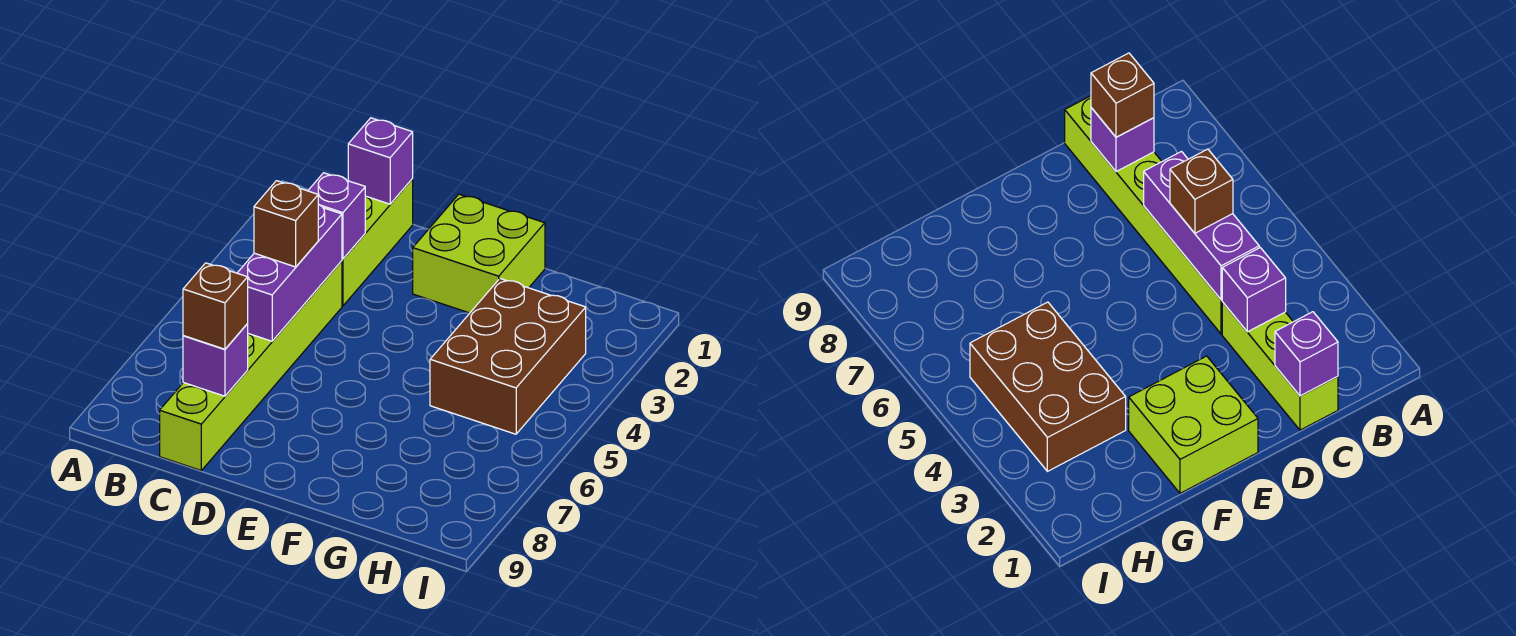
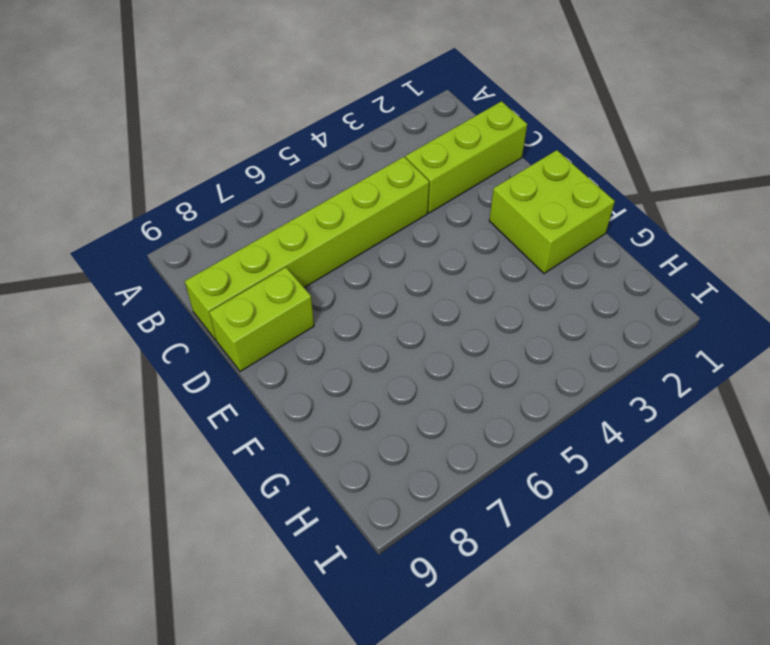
lime brick D8:D9 level 1 -> none
none -> brown brick G3:H5 level 1
none -> purple brick C1 level 2

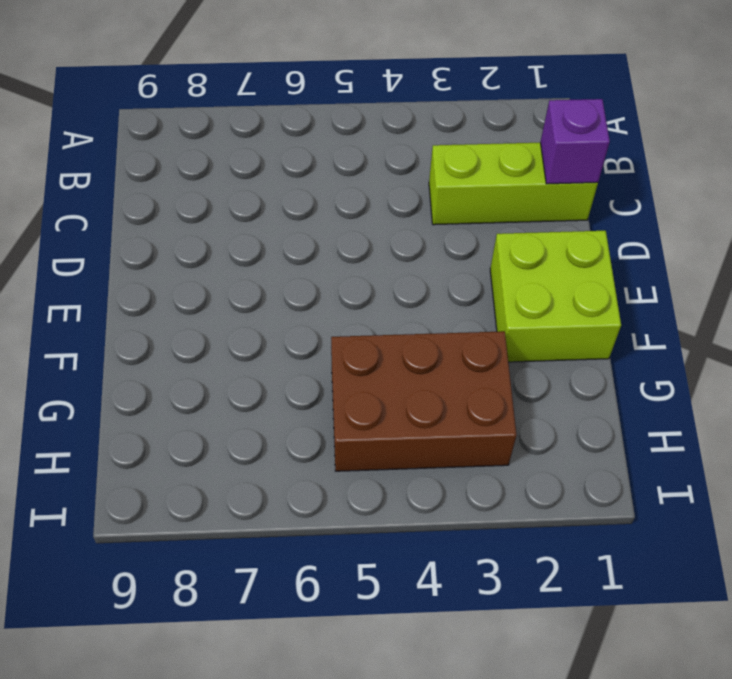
none -> lime brick C4:C9 level 1
none -> purple brick C3 level 2

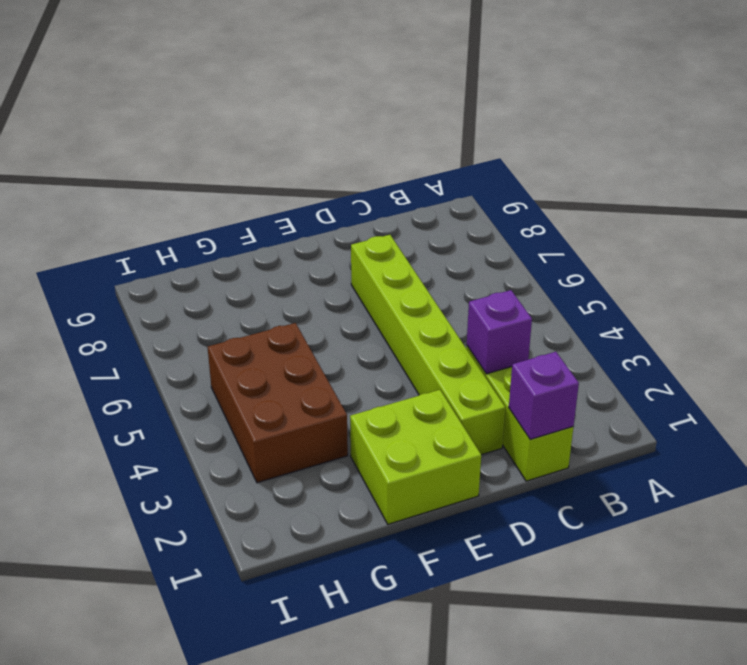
lime brick D2:D7 level 1 -> lime brick C4:C9 level 1
none -> purple brick C4:C6 level 2
none -> purple brick C8 level 2

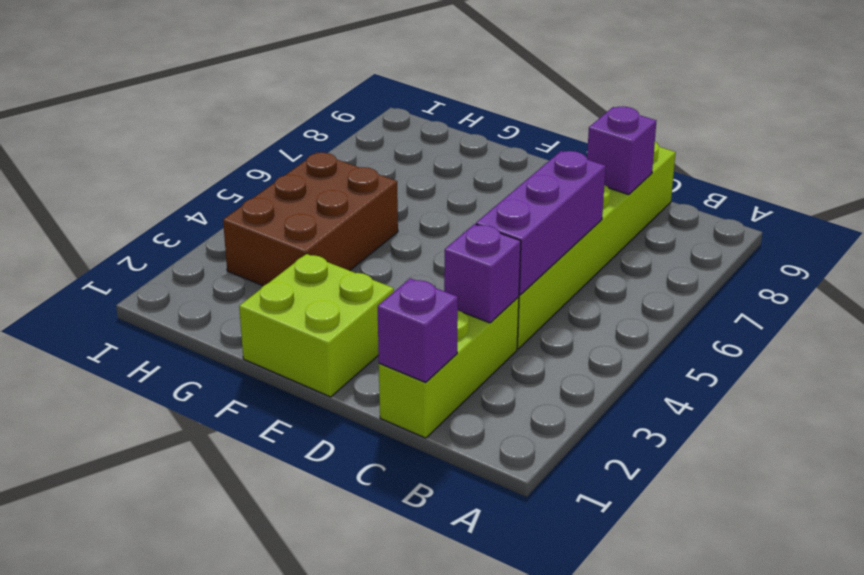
none -> brown brick C5 level 3
none -> brown brick C8 level 3

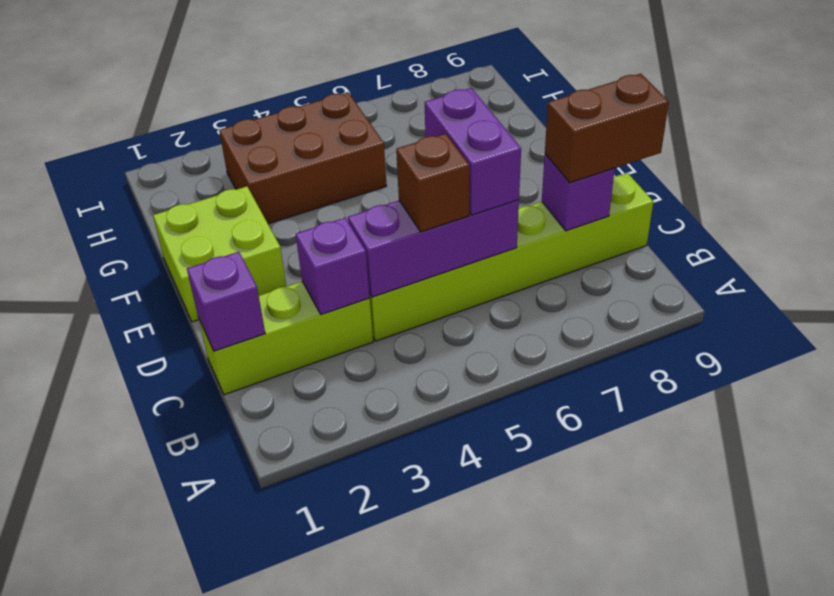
purple brick C6:D6 level 3 -> none
brown brick C8:C9 level 3 -> brown brick C8 level 3

